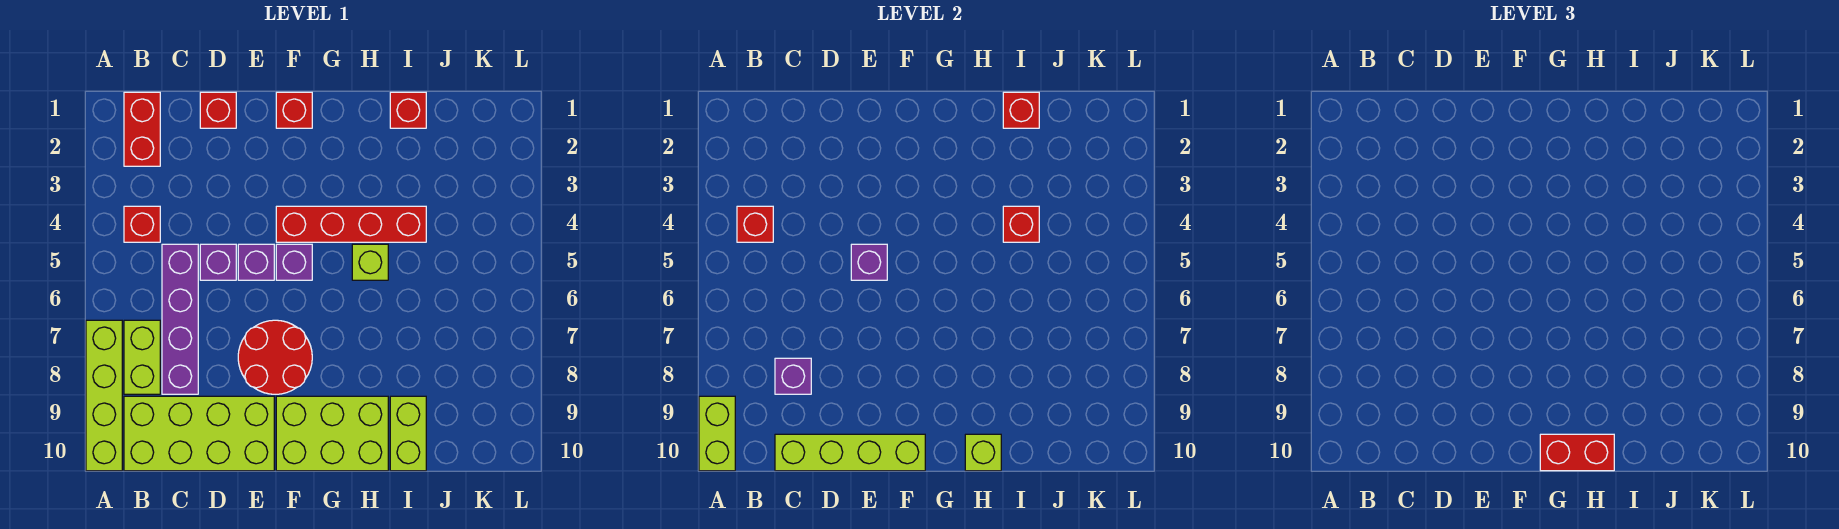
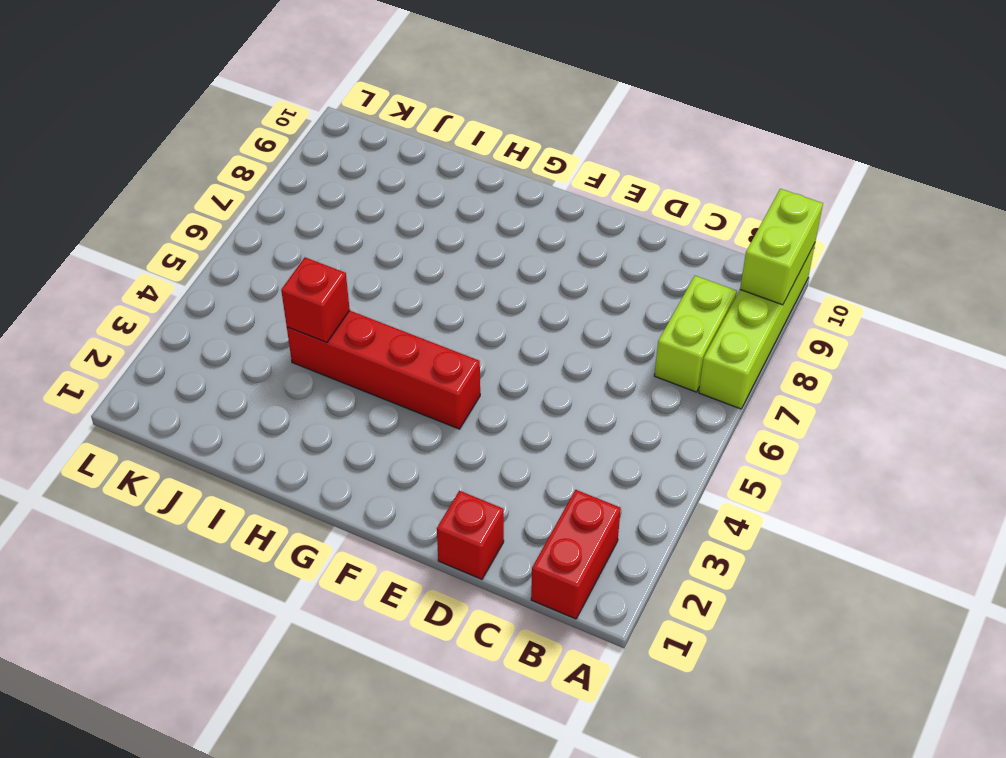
none -> red brick B4 level 1
none -> lime brick B9:E10 level 1
none -> purple brick C5:C8 level 1

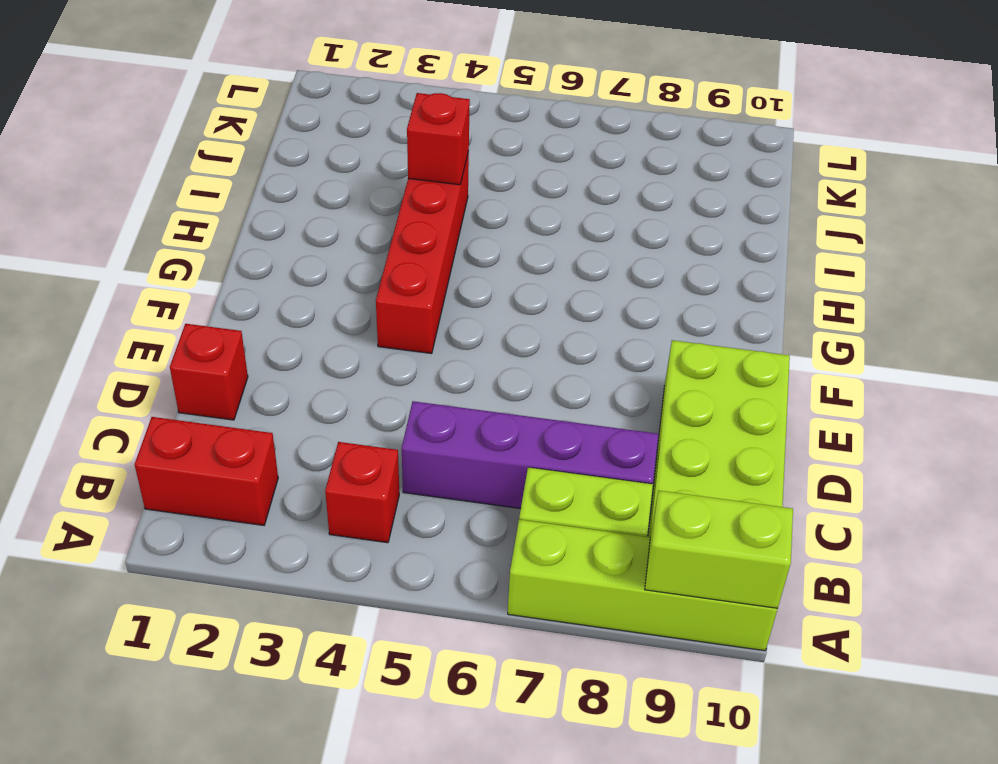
none -> purple brick D5 level 1
none -> purple brick E5 level 1
none -> red round brick E7:F8 level 1

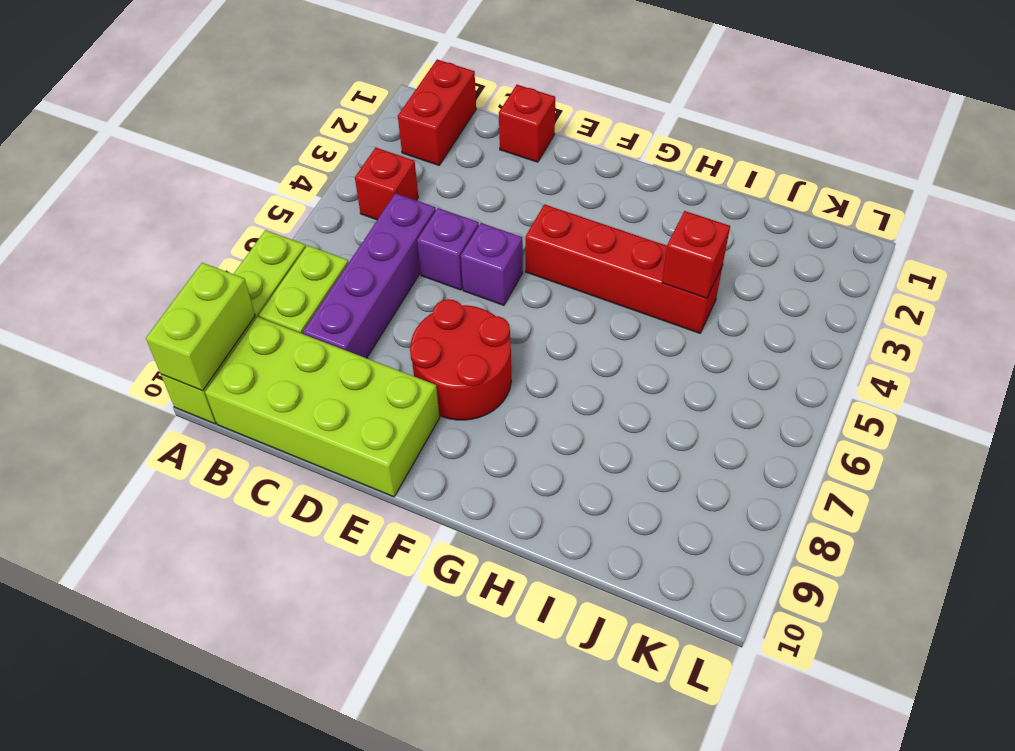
none -> red brick F1 level 1
none -> purple brick F5 level 1
none -> lime brick F9:H10 level 1

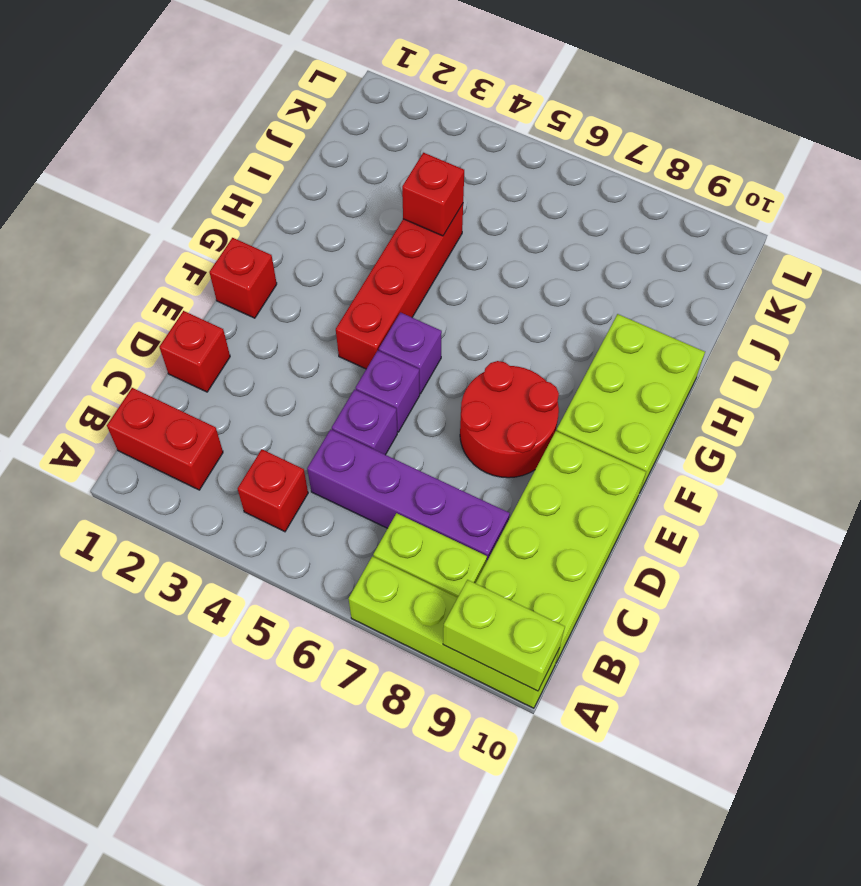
none -> lime brick H5 level 1
none -> red brick I1 level 1
none -> lime brick I9:I10 level 1

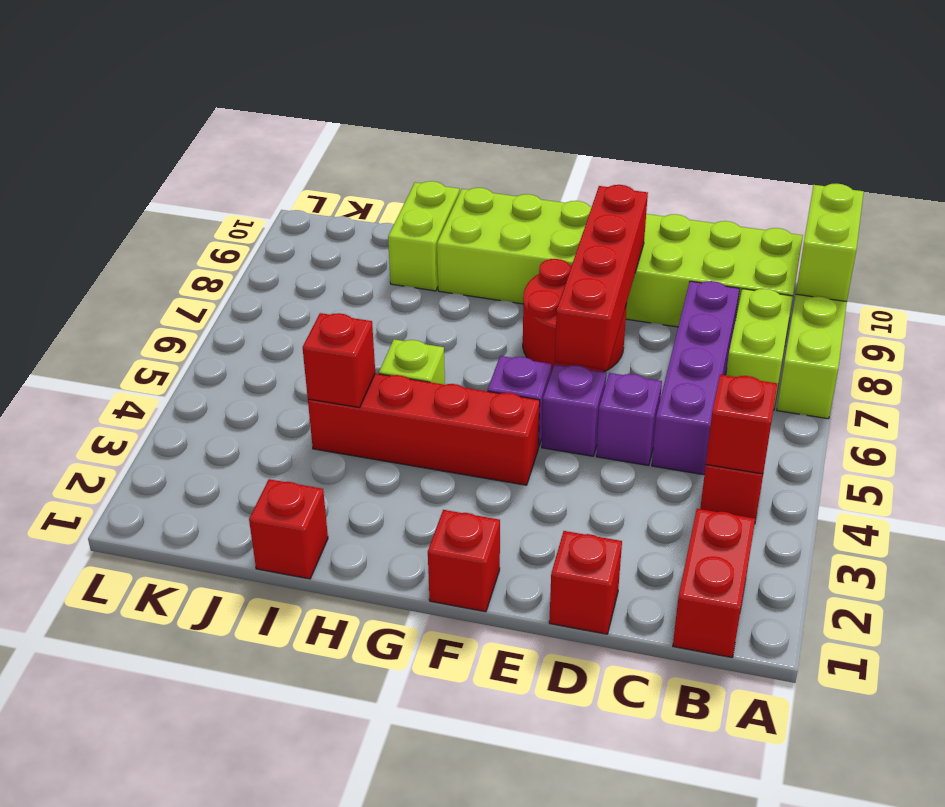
red brick E6:E9 level 2 -> none
none -> purple brick C8 level 2
none -> lime brick C10:F10 level 2
none -> purple brick E5 level 2

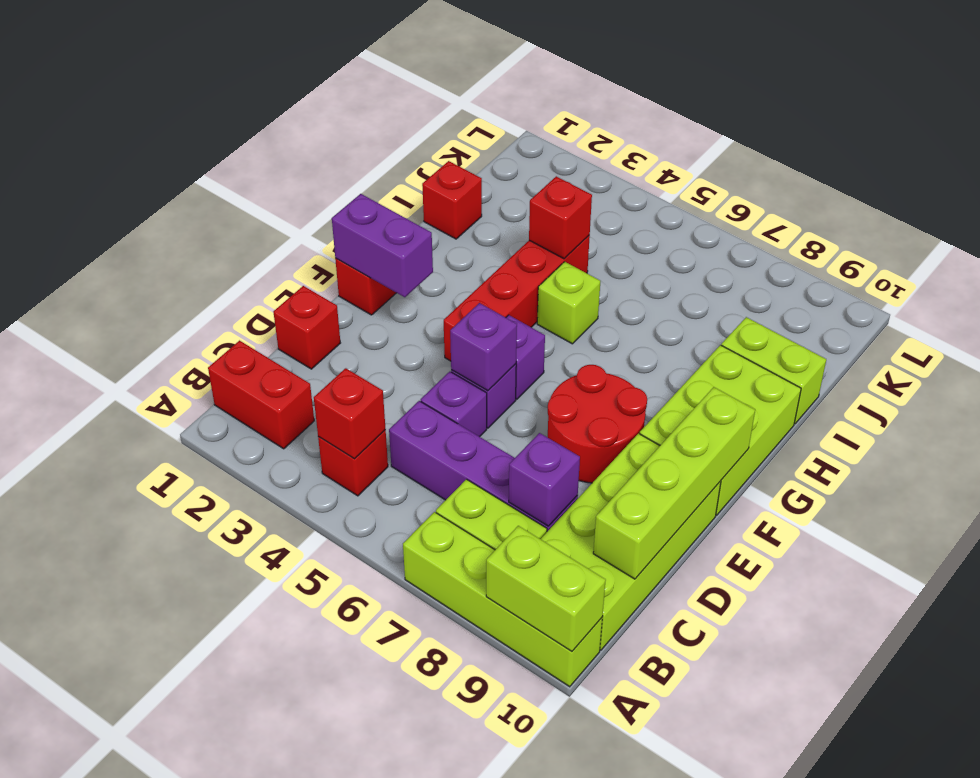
purple brick F1:F2 level 2 -> none
none -> lime brick H10 level 2
none -> red brick I1 level 2
none -> red brick G10:H10 level 3

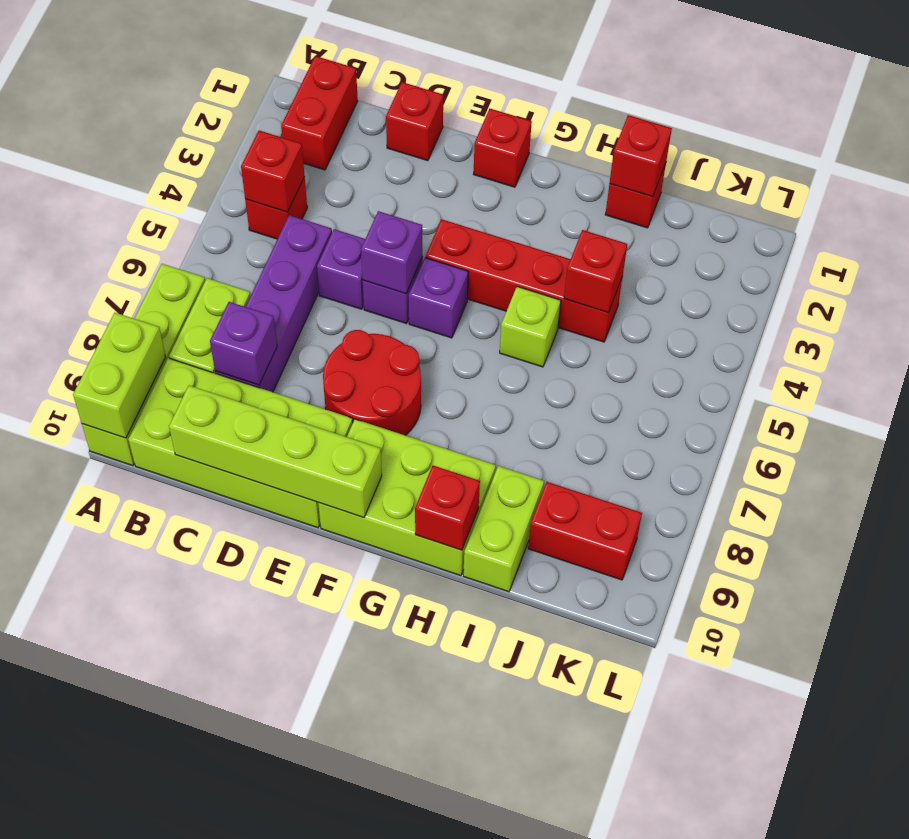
red brick H10 level 2 -> lime brick H10 level 2
red brick J9:K9 level 1 -> red brick G10:H10 level 3

